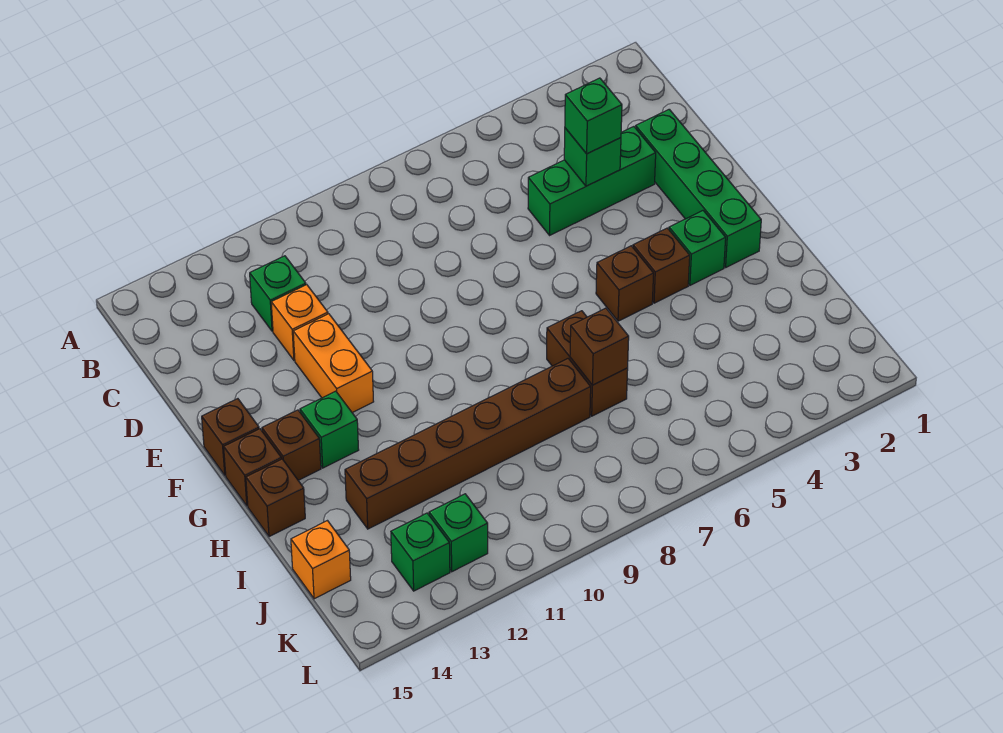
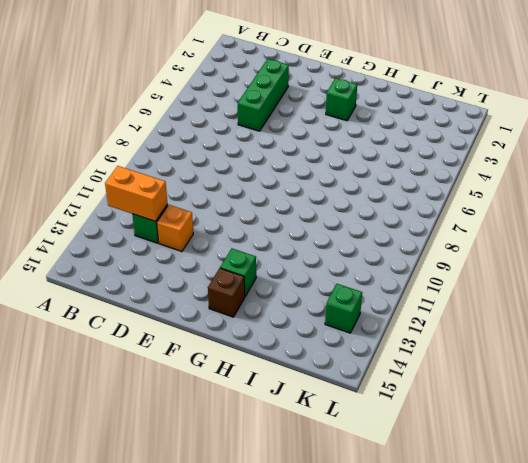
orange brick B12:C12 level 2 -> orange brick E12:F12 level 1
none -> green brick D2:G2 level 1
none -> brown brick F15 level 1
none -> brown brick G4 level 1

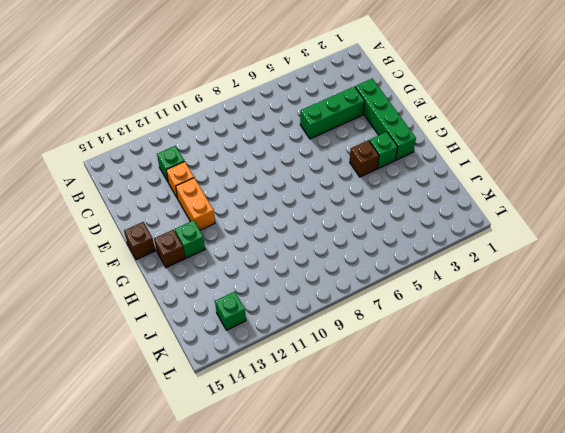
none -> brown brick G5 level 1
none -> brown brick G15 level 1
none -> brown brick H7:I7 level 1

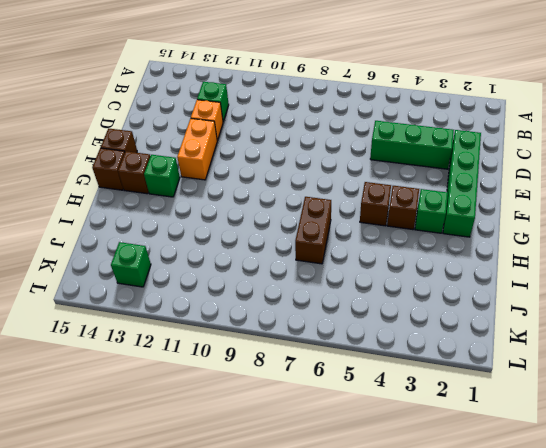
none -> brown brick H15 level 1
none -> brown brick I8:I13 level 1
none -> orange brick J15 level 1

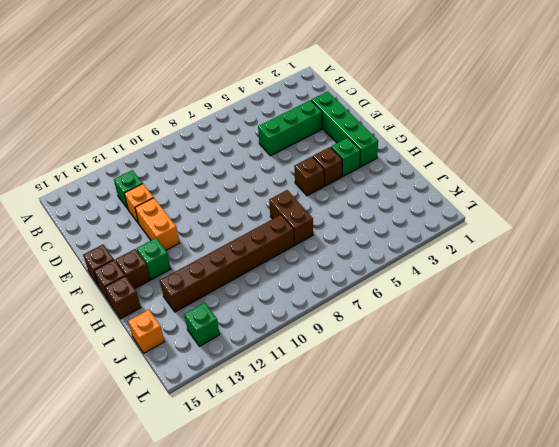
none -> green brick K12 level 1
none -> green brick D4 level 2
none -> brown brick I7 level 2

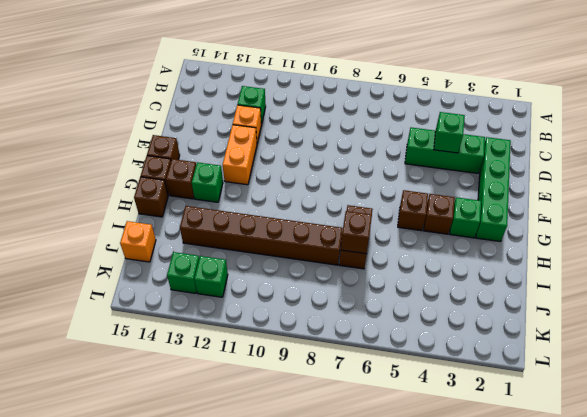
none -> green brick D4 level 3

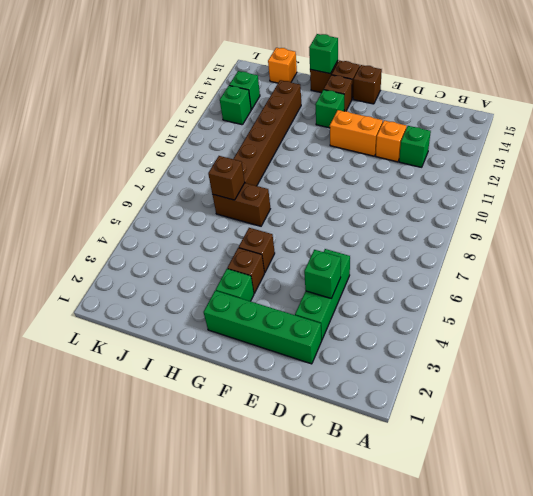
green brick H15 level 2 -> green brick D4 level 3

